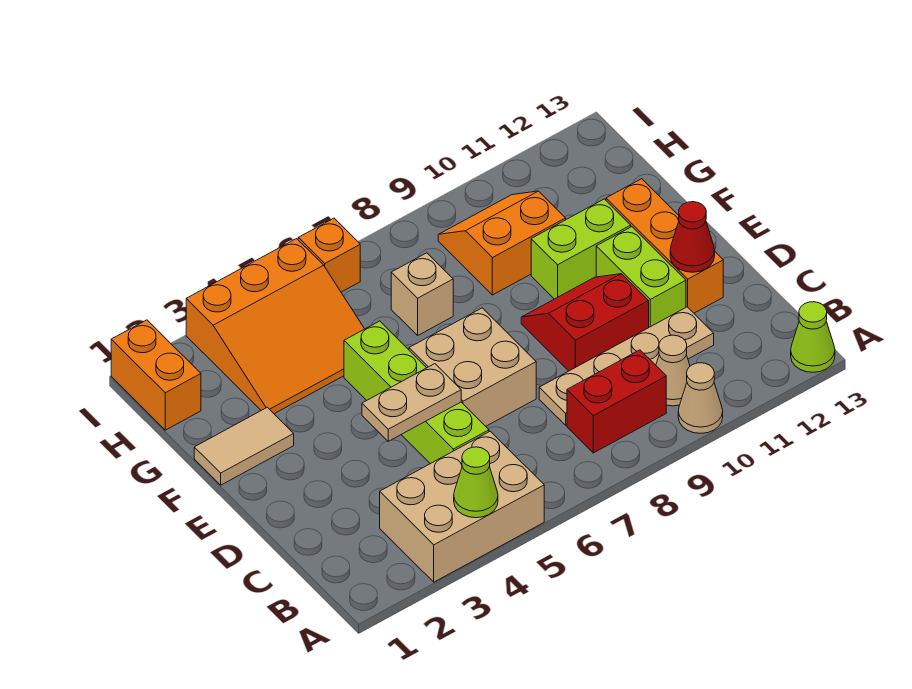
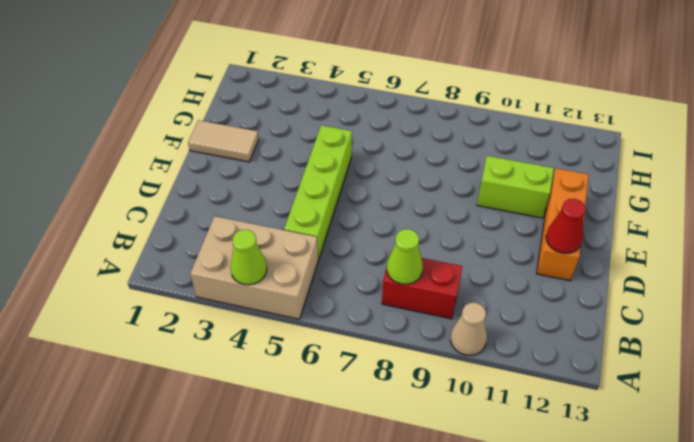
lime cone B8 level 2 -> lime cone A13 level 1
none -> tan cone B10 level 1
none -> tan plate C8:C11 level 1
none -> tan brick D6:E7 level 1

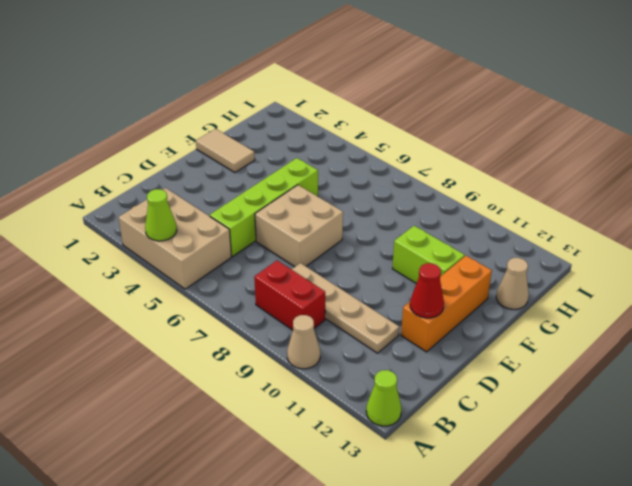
tan cone G13 level 1 -> tan cone B10 level 1
none -> red slope D9:E10 level 1 top D
none -> lime brick D11:E11 level 1
none -> orange slope G3:I5 level 1 top I

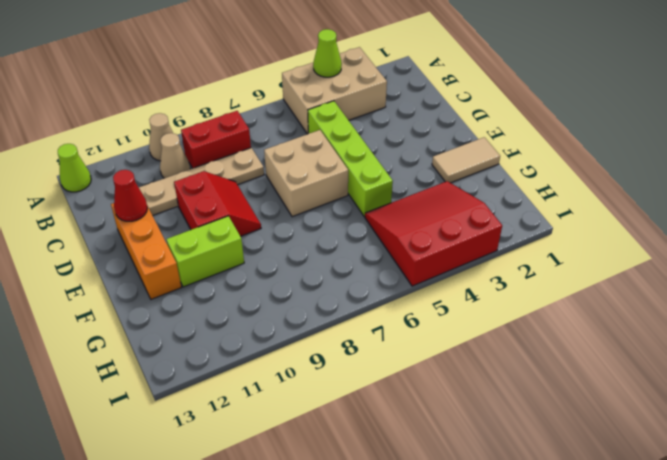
red slope D9:E10 level 1 top 10 -> red slope D9:E10 level 1 top D
red slope G3:I5 level 1 top I -> orange slope G3:I5 level 1 top I
none -> lime brick D11:E11 level 1
none -> tan brick G7 level 1
none -> orange slope G9:H10 level 1 top G

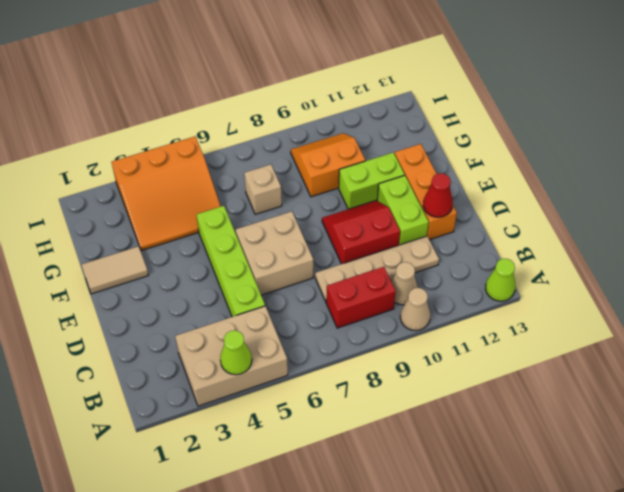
none -> orange brick H1:I1 level 1
none -> orange brick I6 level 1
none -> tan plate D4:D5 level 2

